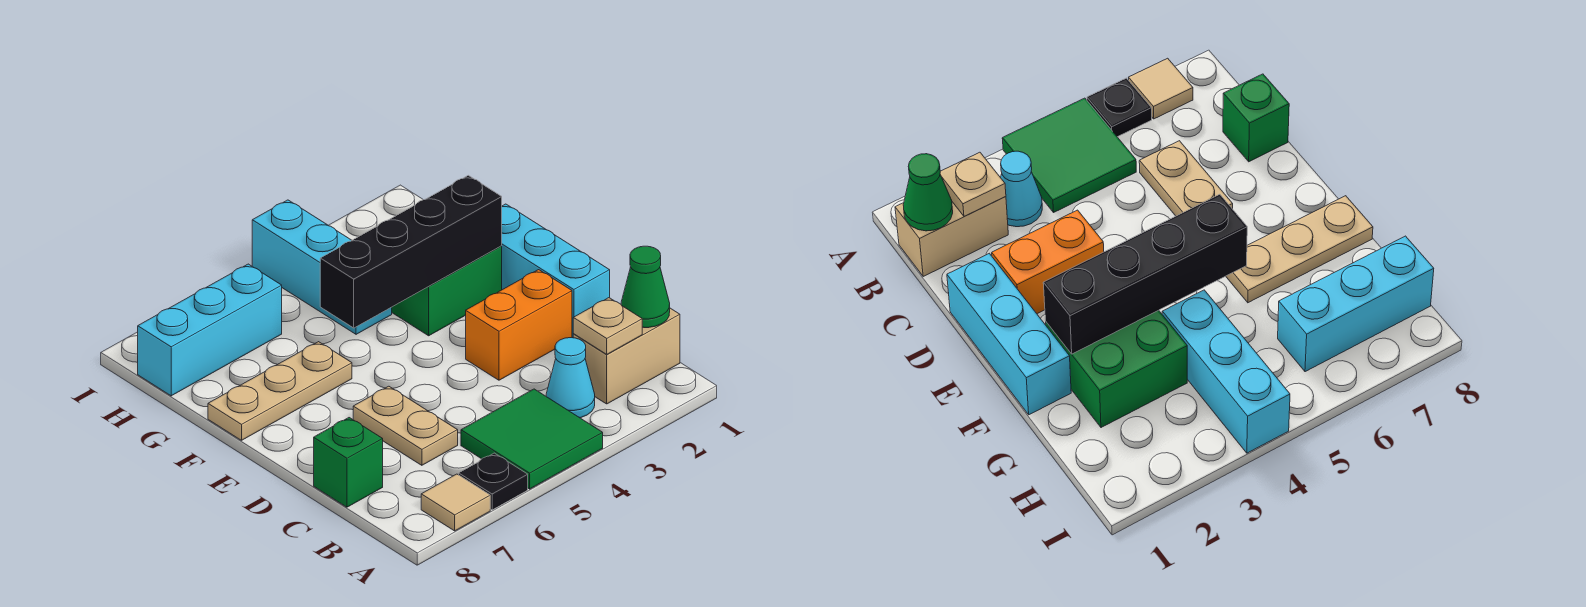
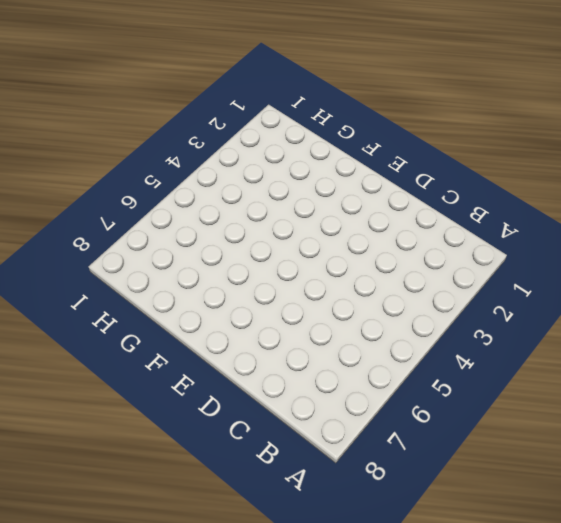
none -> green tile A4:B5 level 1
none -> black plate A6 level 1
none -> tan tile A7 level 1

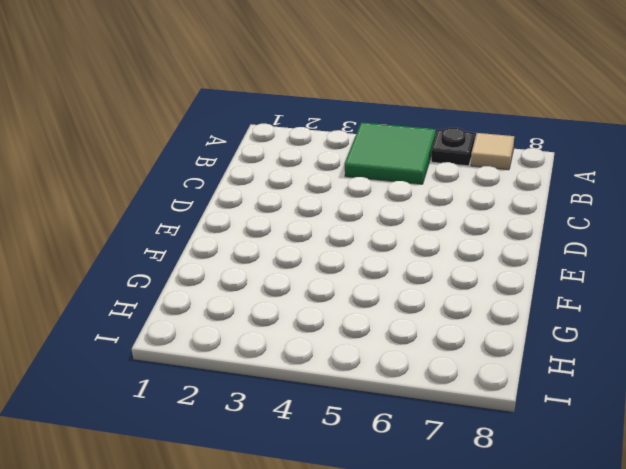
none -> tan brick B1:B2 level 1
none -> cyan cone B3 level 1
none -> tan plate C6:D6 level 1

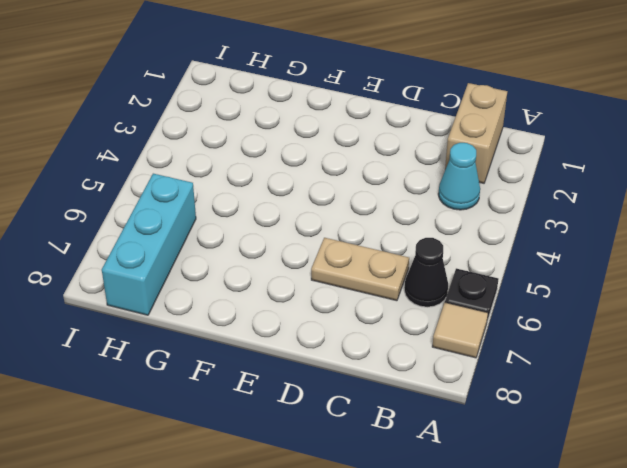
black cone B6 level 1 -> none
none -> green tile A4:B5 level 1
none -> green brick C8 level 1
none -> cyan brick D1:F1 level 1

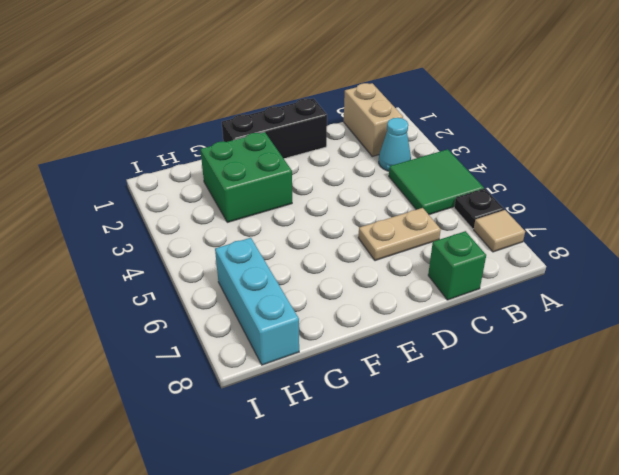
black brick D1:F1 level 1 -> cyan brick D1:F1 level 1
none -> orange brick D2:D3 level 1
none -> tan plate F6:F8 level 1
none -> cyan brick G4:I4 level 1

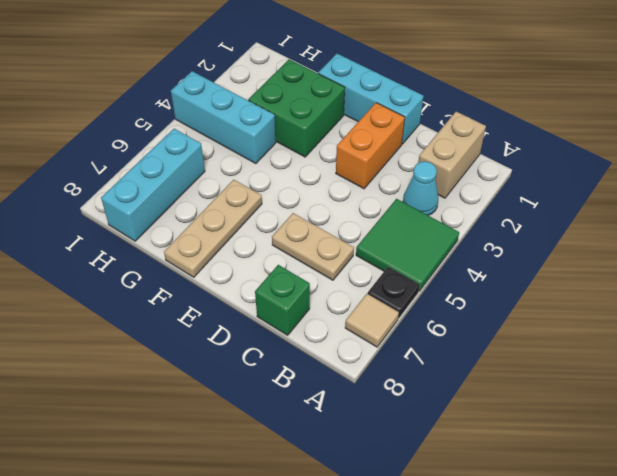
none -> green cone B1 level 2
none -> tan plate B2 level 2
none -> black brick F2:F5 level 2

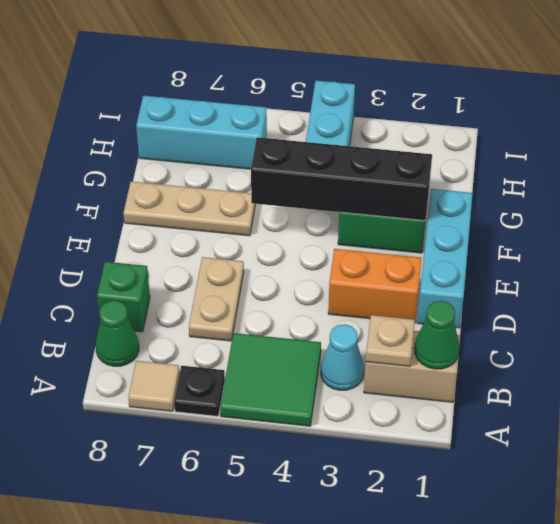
green cone B8 level 1 -> none

